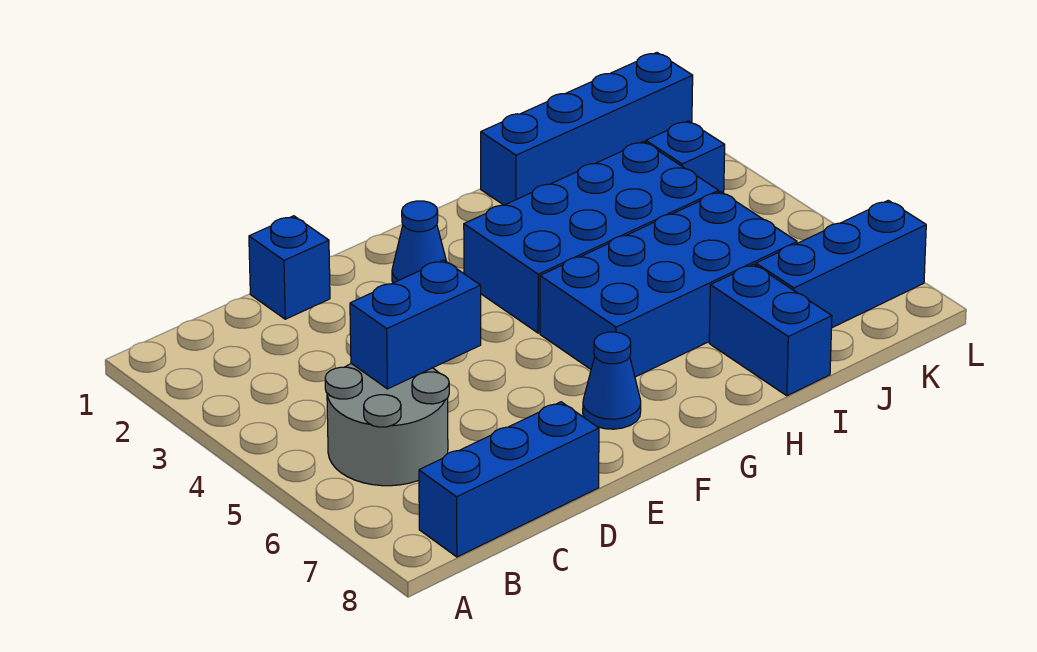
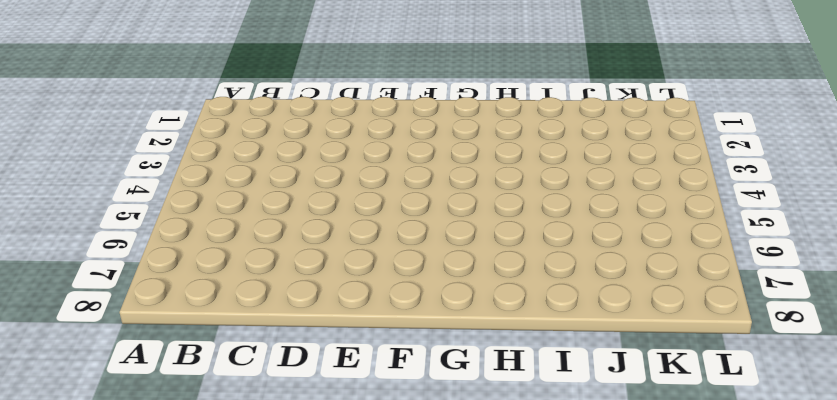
none -> grey round brick B5:C6 level 1
none -> blue brick B8:D8 level 1
none -> blue brick D1 level 1

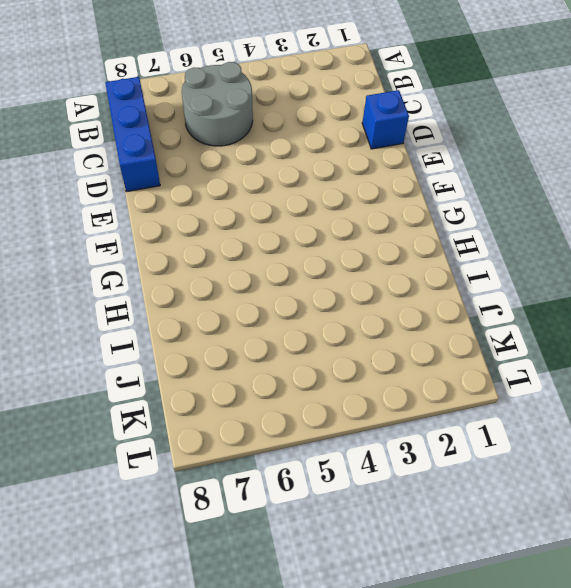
none -> blue cone F2 level 1
none -> blue cone F7 level 1
none -> blue brick G3:J4 level 1

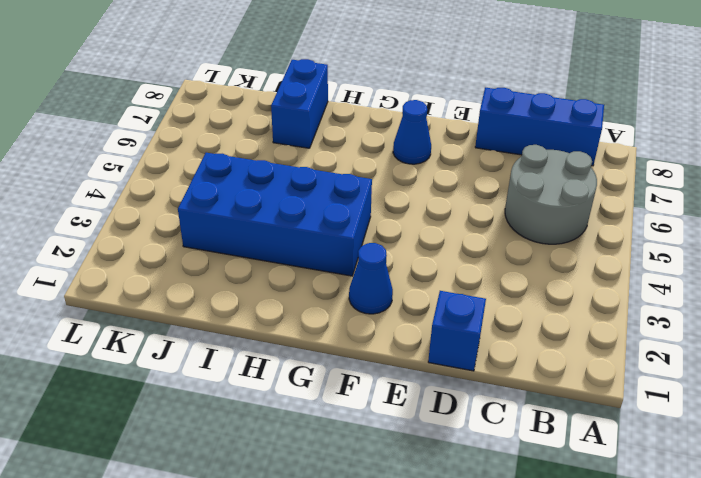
none -> blue brick G5:J6 level 1
none -> blue brick I1:L1 level 1
none -> blue brick J7:L7 level 1

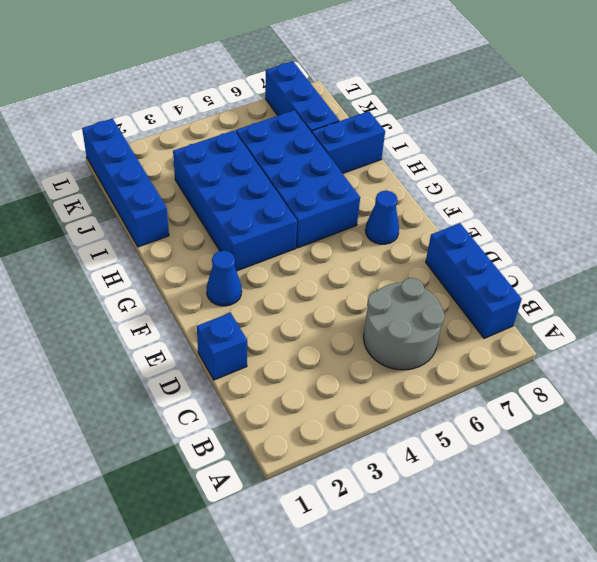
none -> blue brick K3 level 1
none -> blue brick C5:D5 level 2

